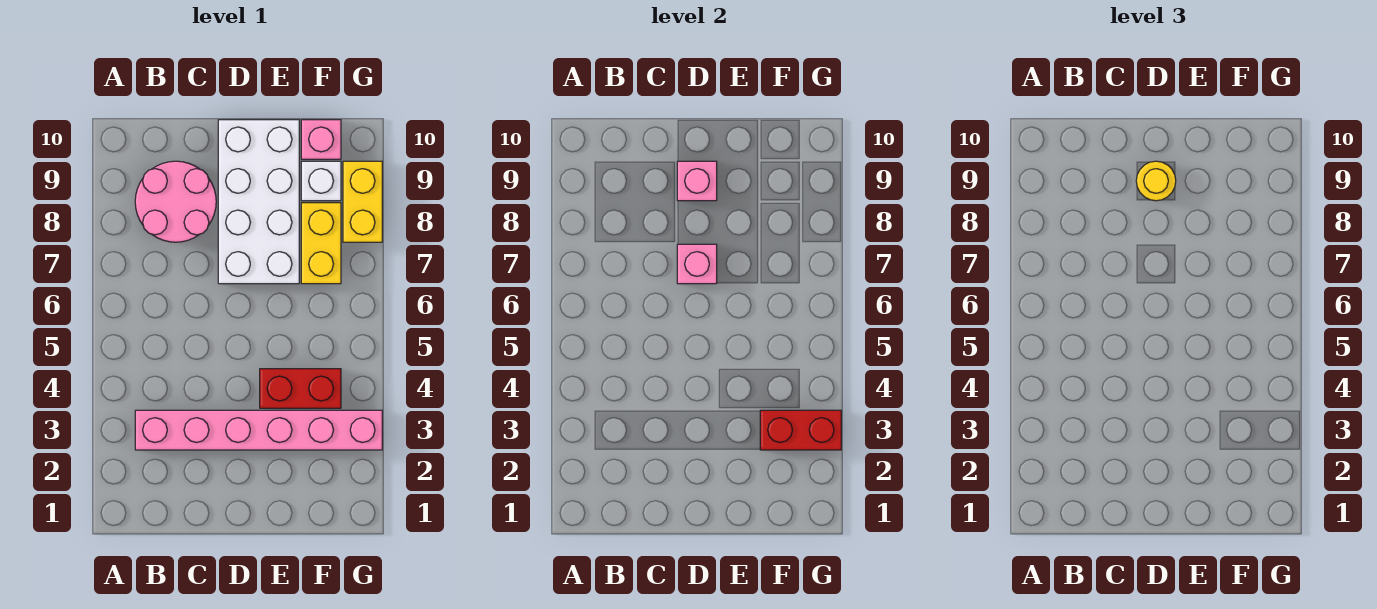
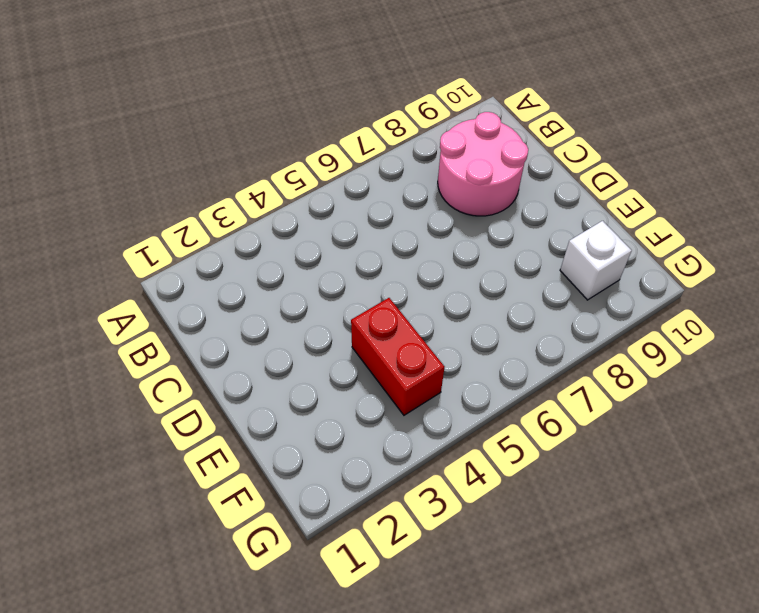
none -> pink brick B3:G3 level 1
none -> white brick D7:E10 level 1
none -> yellow brick F7:F8 level 1

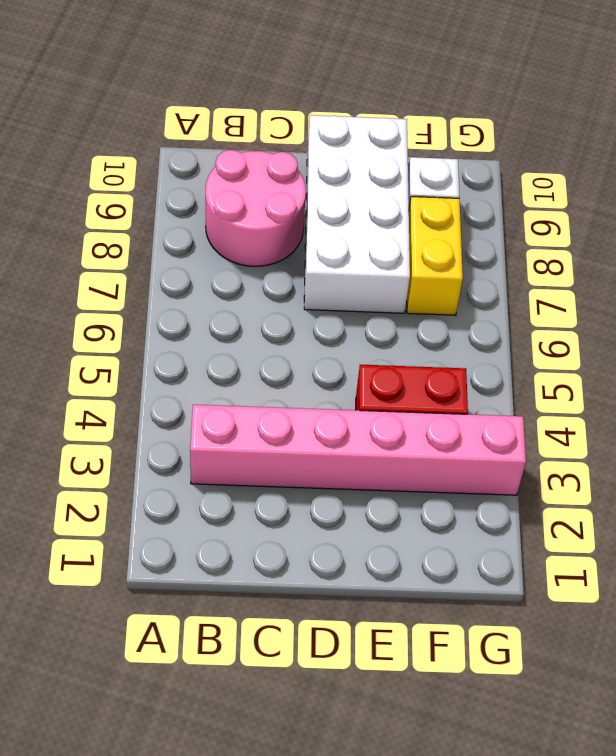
none -> pink brick F10 level 1
none -> yellow brick G8:G9 level 1
none -> pink brick D7 level 2

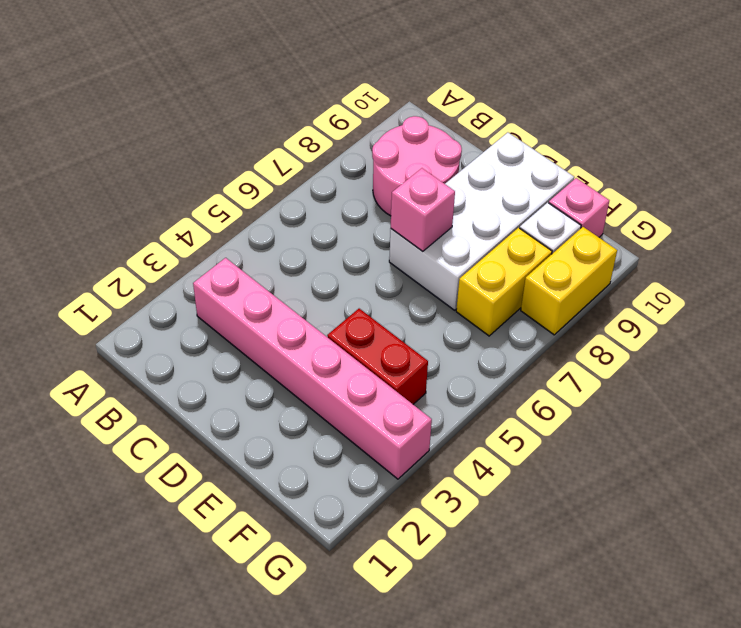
none -> pink brick D9 level 2
none -> red brick F3:G3 level 2
none -> yellow round brick D9 level 3

